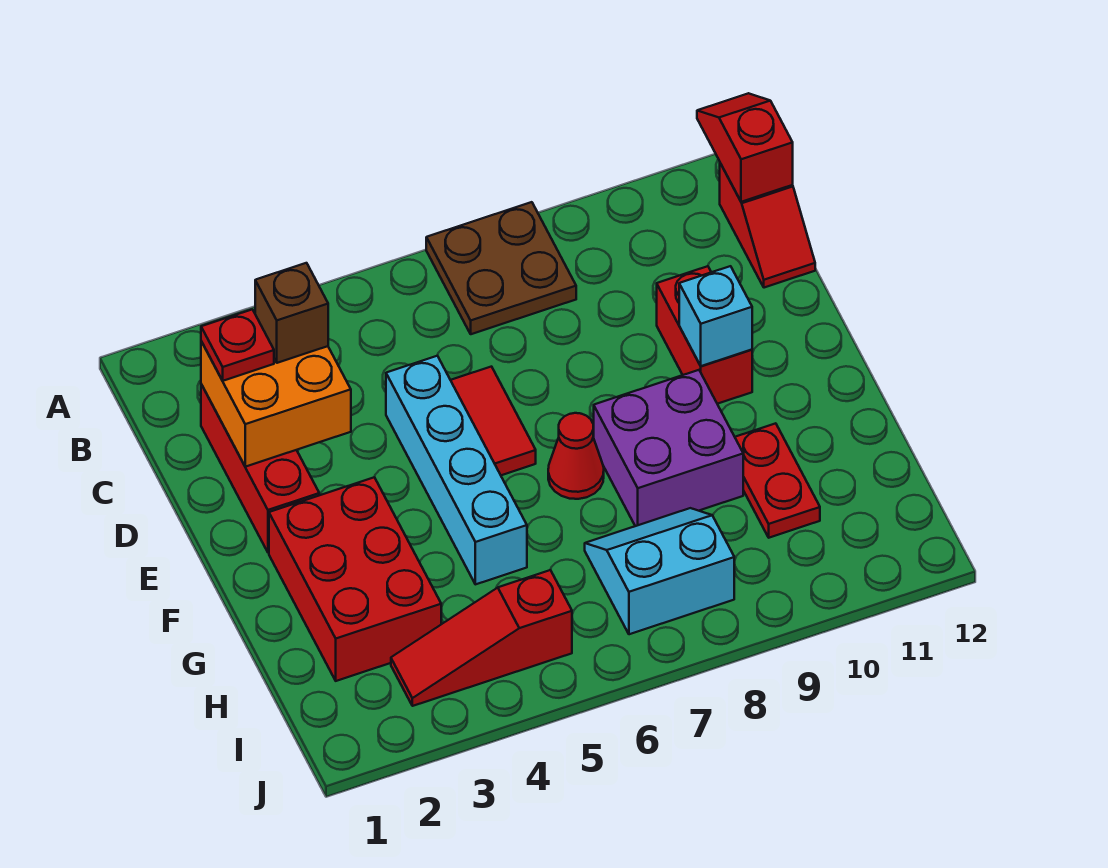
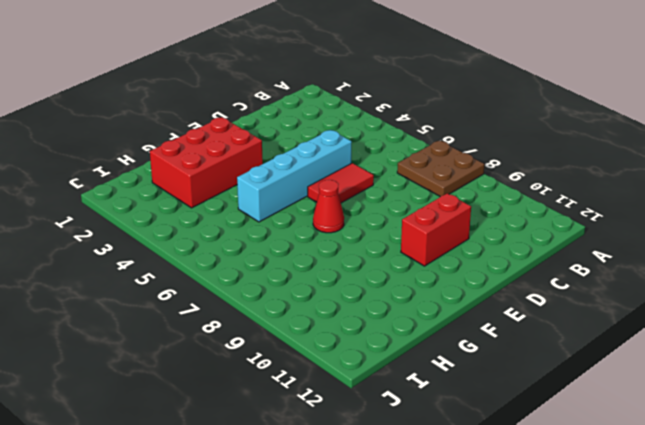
none -> red slope B12:C12 level 1 top B
none -> red brick C2:E2 level 1
none -> purple brick F8:G9 level 1

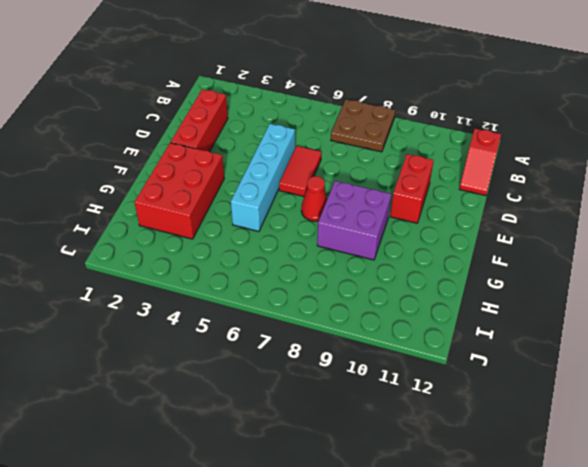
none -> red plate G10:H10 level 1
none -> cyan slope H7:I8 level 1 top I
none -> red slope I3:I5 level 1 top 5

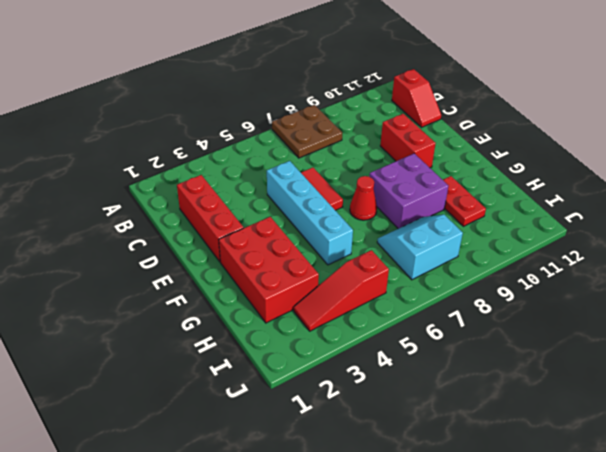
none -> red slope A12:B12 level 2 top B
none -> orange brick C2:D3 level 2
none -> cyan brick E10 level 2

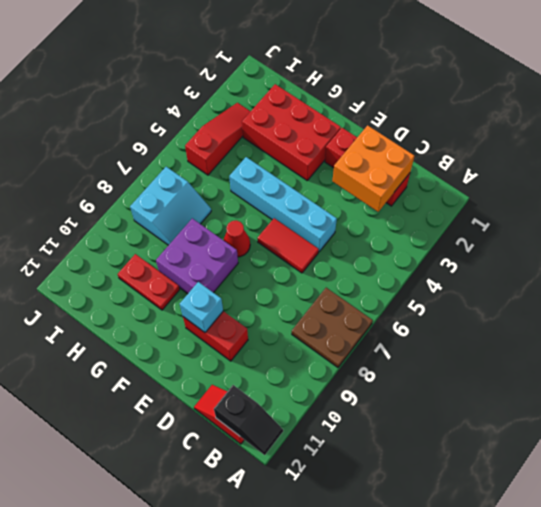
black slope A12:B12 level 2 top B -> red slope A12:B12 level 2 top B
none -> red plate C2 level 3
none -> brown brick C3 level 3

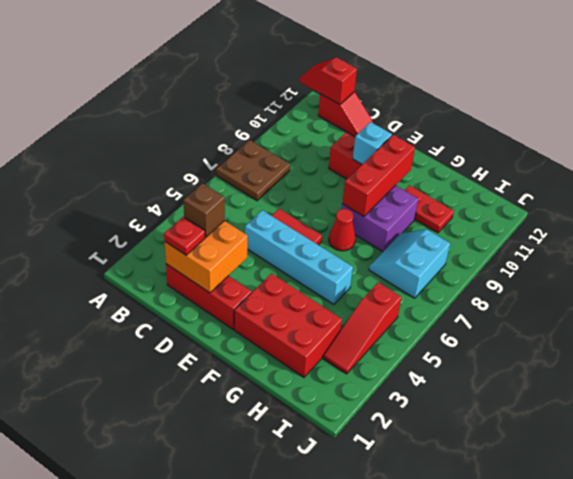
red brick F8:F10 level 2 -> none

